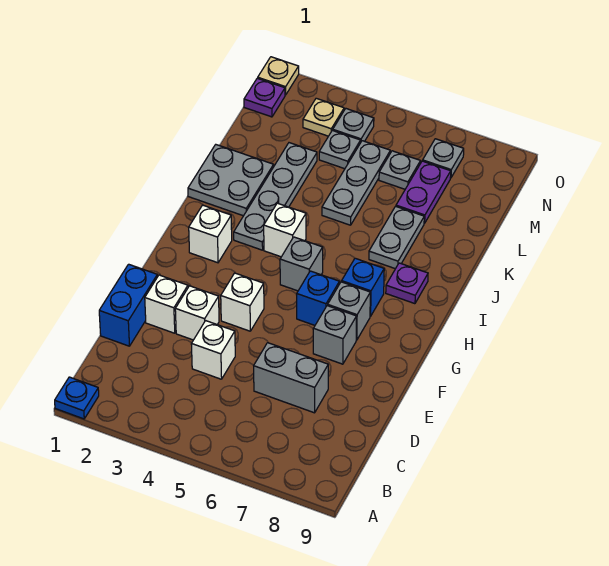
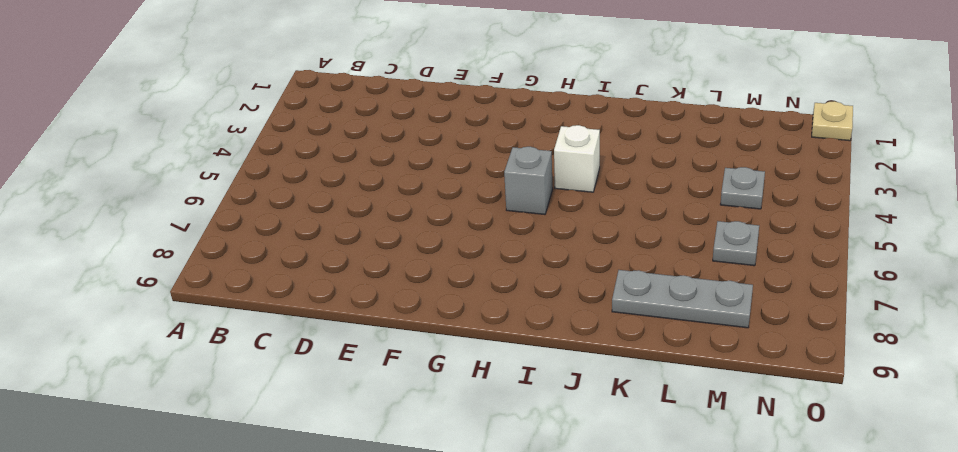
grey plate K8:M8 level 1 -> grey plate K5:M5 level 1
none -> blue plate A1 level 1
none -> blue brick D1:E1 level 1
none -> white brick D4 level 1

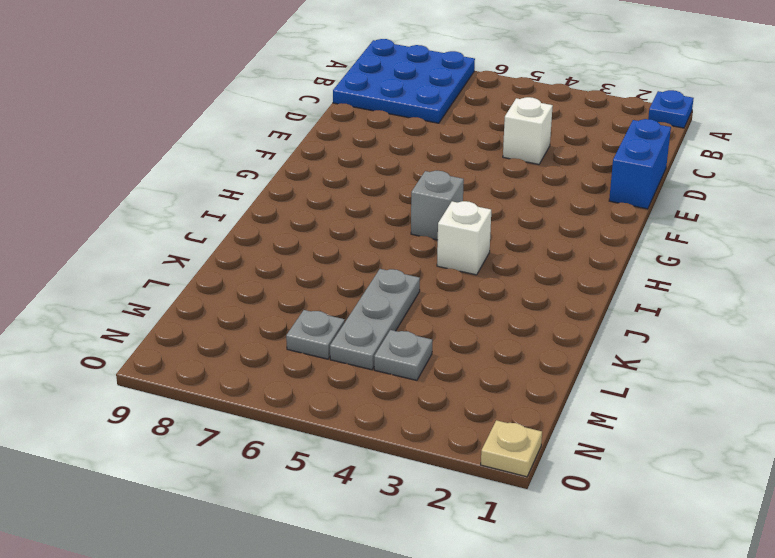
blue plate A7:C9 level 1 -> none
none -> grey brick D6:D7 level 1
none -> white brick E2 level 1
none -> white brick E3 level 1

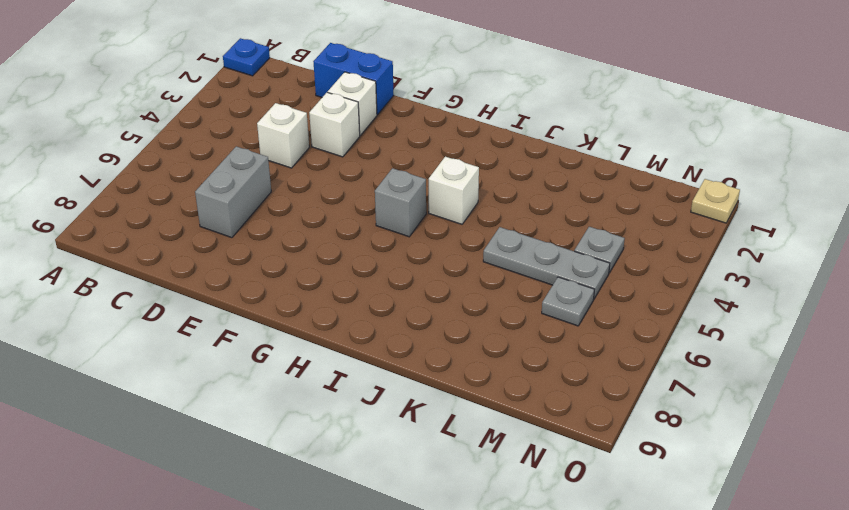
none -> white brick F4 level 1
none -> grey brick F7 level 1
none -> blue brick G6 level 1

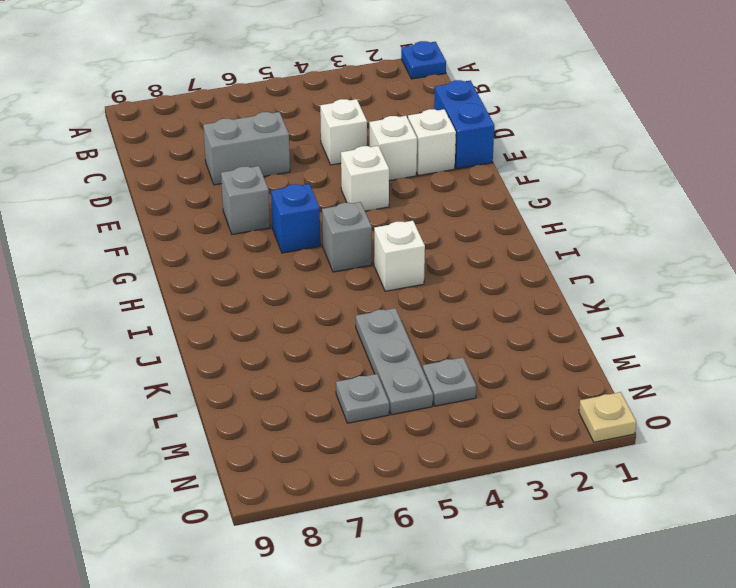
none -> grey brick G7 level 1
none -> white brick H2 level 1
none -> blue brick H7 level 1

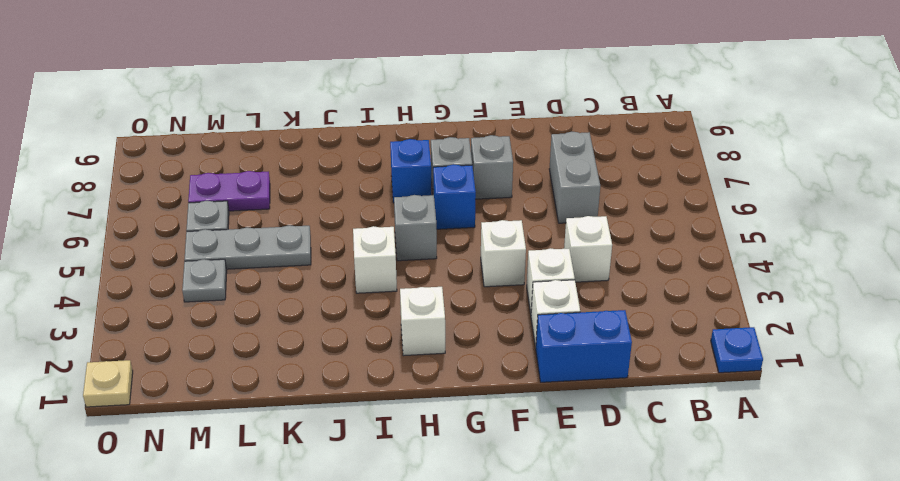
none -> grey plate I3:L3 level 1
none -> purple plate I8 level 1
none -> grey plate J1:K2 level 1

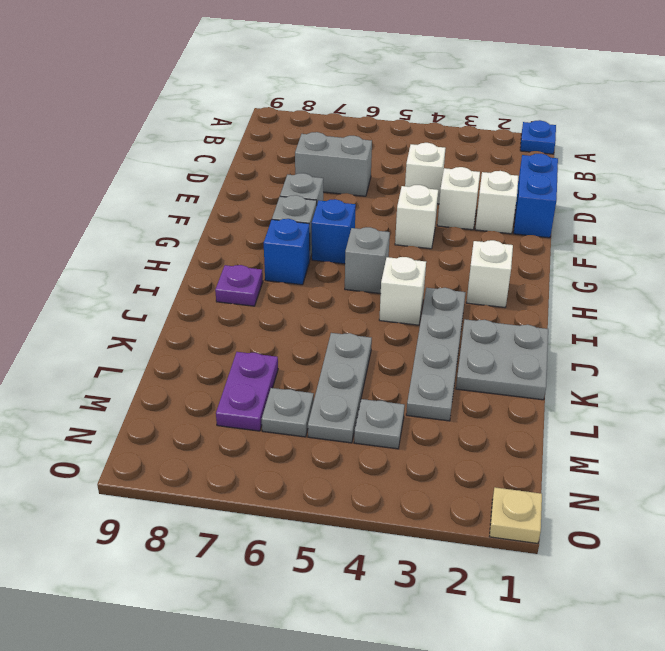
none -> grey plate J7:K7 level 1
none -> purple plate N1 level 1
none -> tan plate N3 level 1

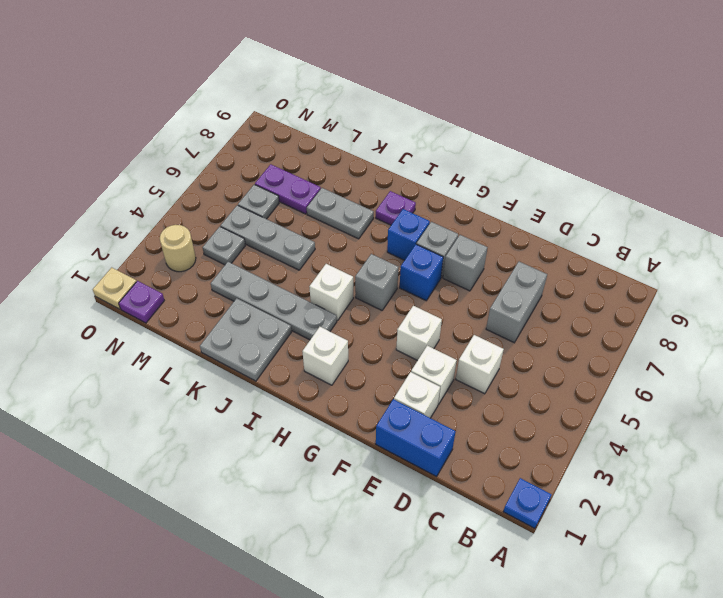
tan round brick N3 level 1 -> tan plate N3 level 1
none -> grey plate N4 level 1
none -> grey plate N7 level 1

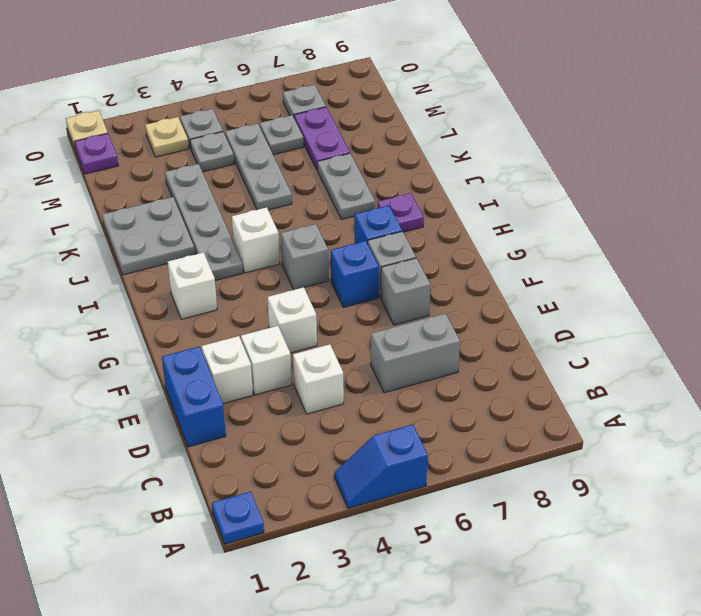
blue slope A4:A5 level 1 top 5 -> none

